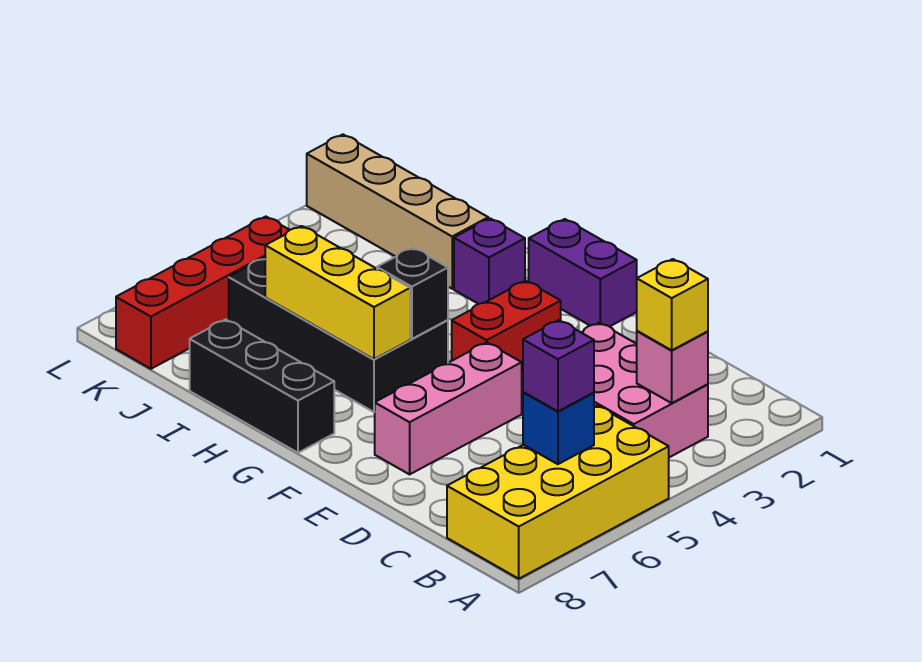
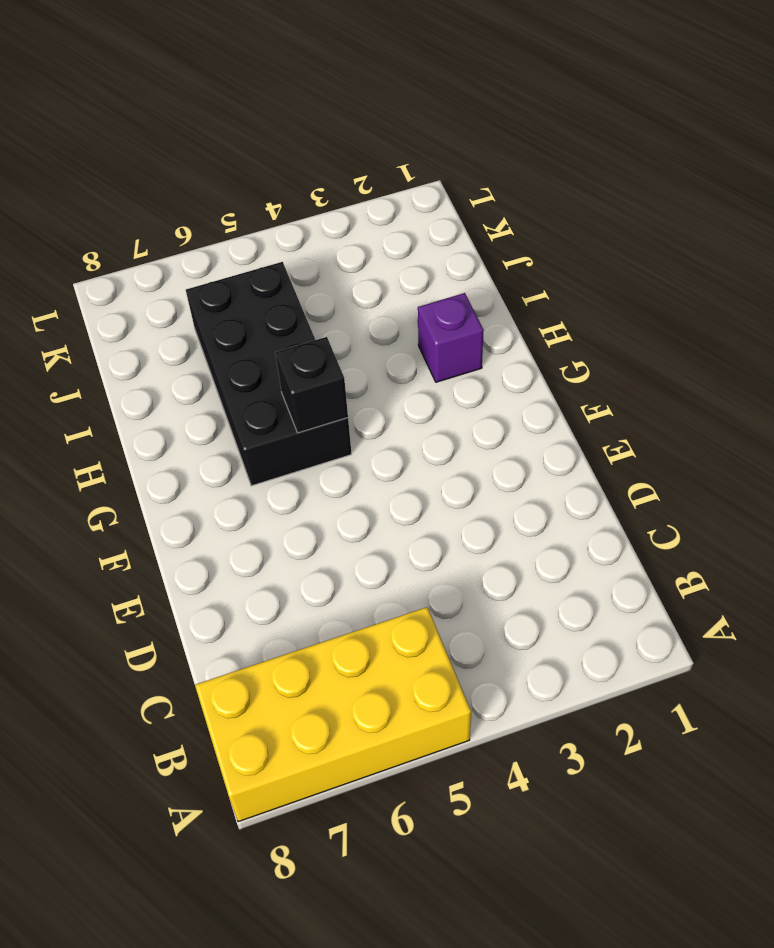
none -> pink brick B3:D4 level 1
none -> pink brick E5:E7 level 1
none -> purple brick F1:G1 level 1

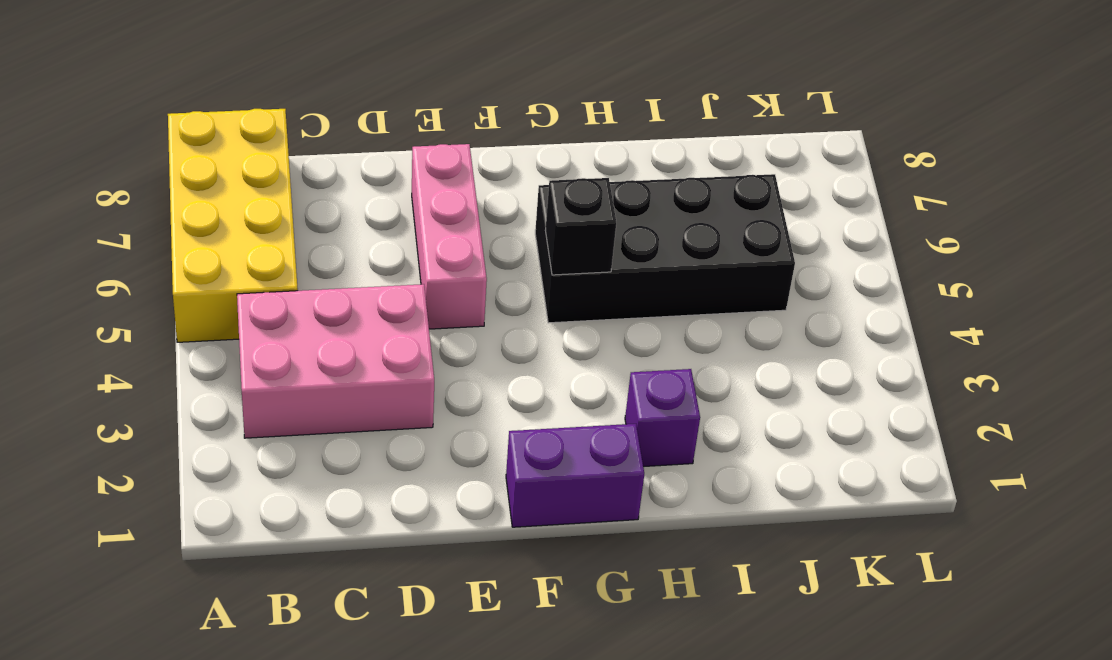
none -> red brick F3:F4 level 1
none -> black brick G8:I8 level 1
none -> tan brick I2:L2 level 1

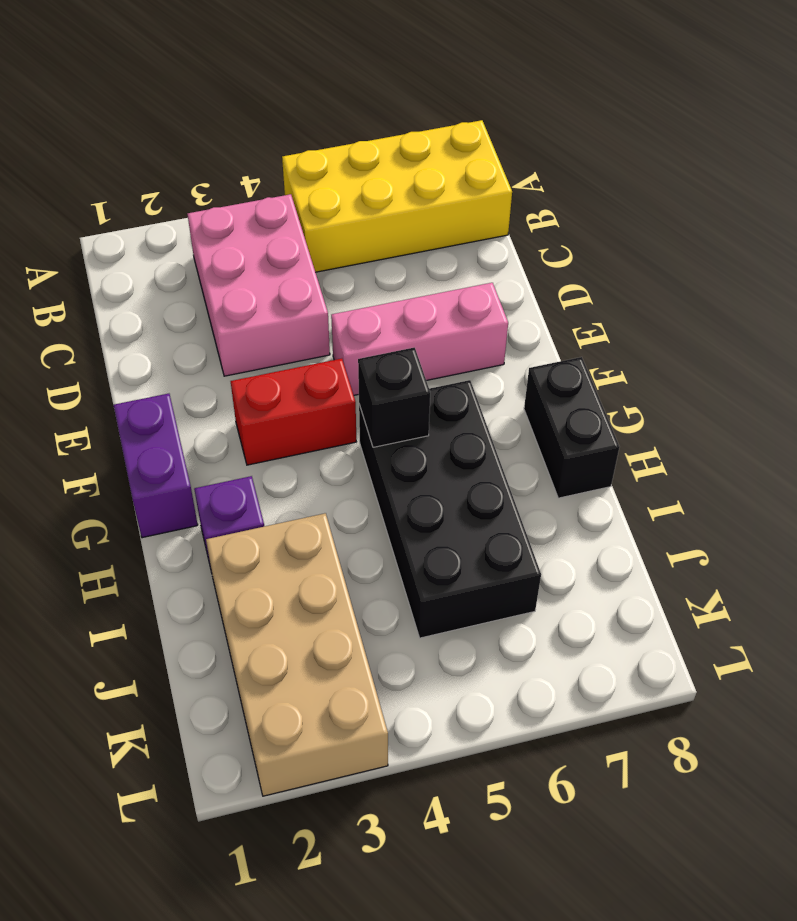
black brick G8:H8 level 1 -> black brick G8:I8 level 1
tan brick I2:L3 level 1 -> tan brick I2:L2 level 1
none -> red brick K5:K8 level 1
none -> pink brick B3 level 2
none -> blue brick B6 level 2

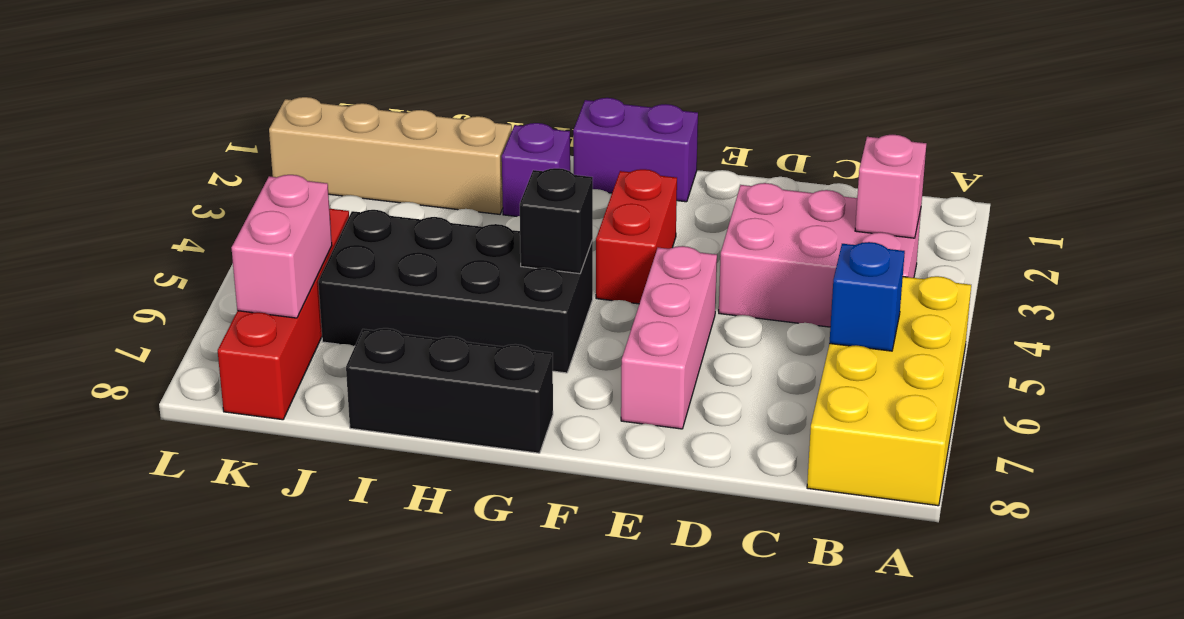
pink brick K6:K7 level 2 -> none
none -> yellow brick G6:I6 level 2
none -> yellow brick B3 level 3
none -> purple brick B6 level 3

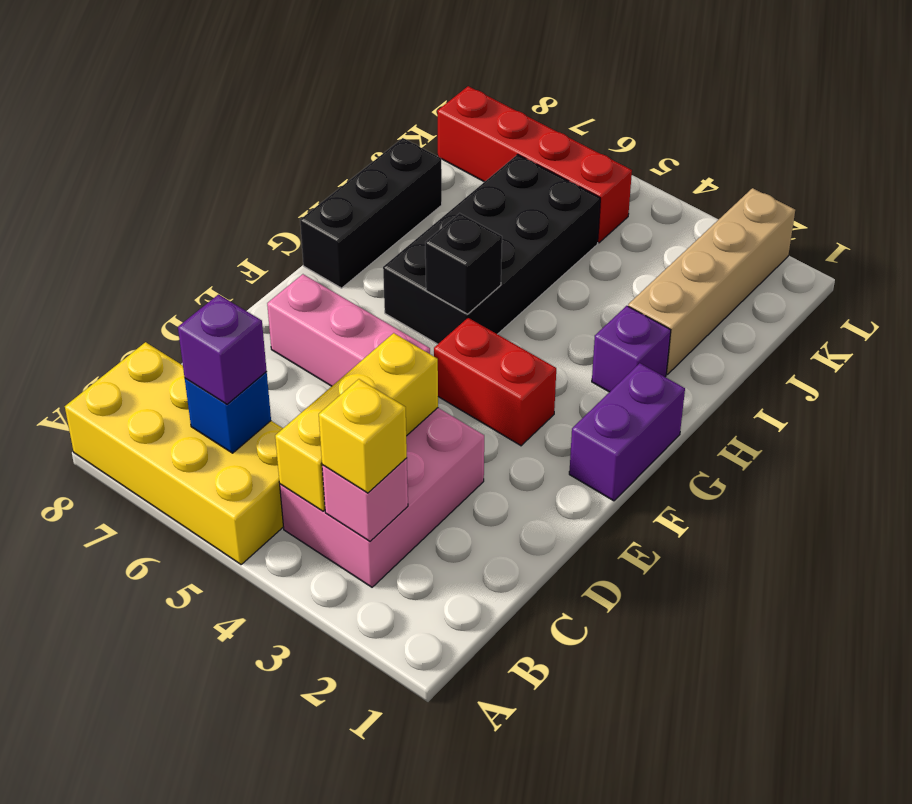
yellow brick B4:D4 level 2 -> yellow brick G6:I6 level 2

